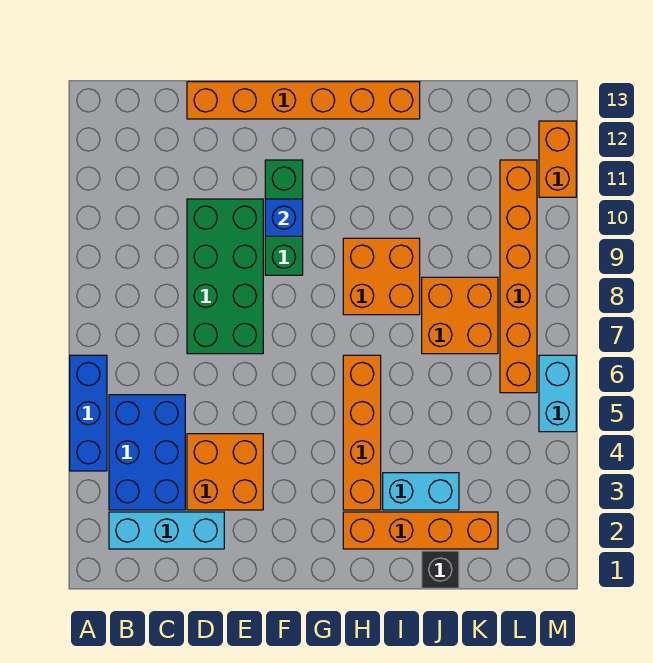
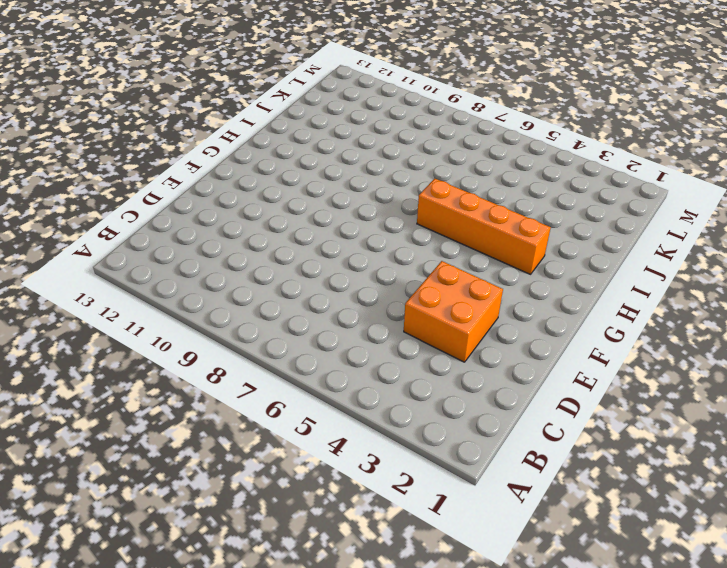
none -> blue brick A4:A6 level 1
none -> cyan brick B2:D2 level 1
none -> blue brick B3:C5 level 1

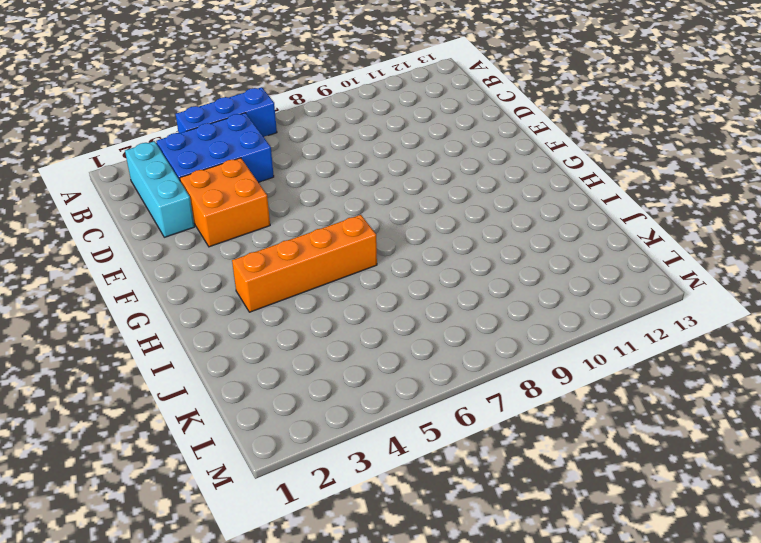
none -> green brick D7:E10 level 1
none -> orange brick D13:I13 level 1
none -> green brick F9:F11 level 1

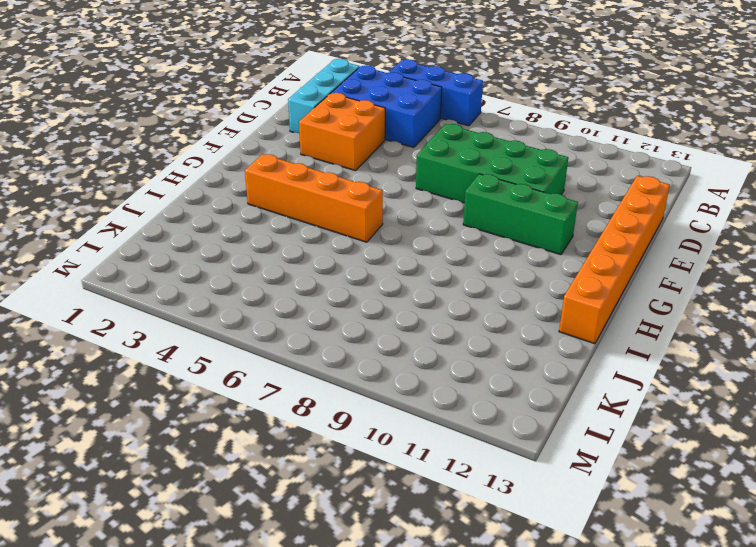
none -> orange brick H2:K2 level 1
none -> orange brick H8:I9 level 1
none -> cyan brick I3:J3 level 1

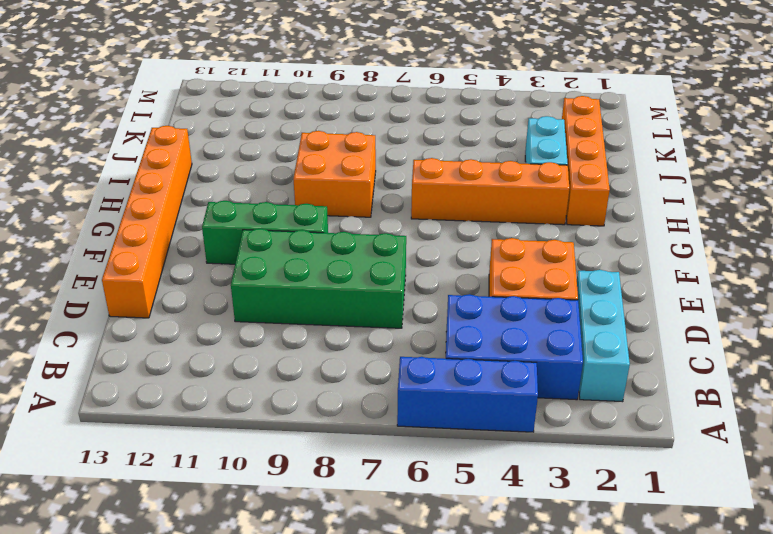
none -> black brick J1 level 1
none -> orange brick J7:K8 level 1
none -> orange brick L6:L11 level 1

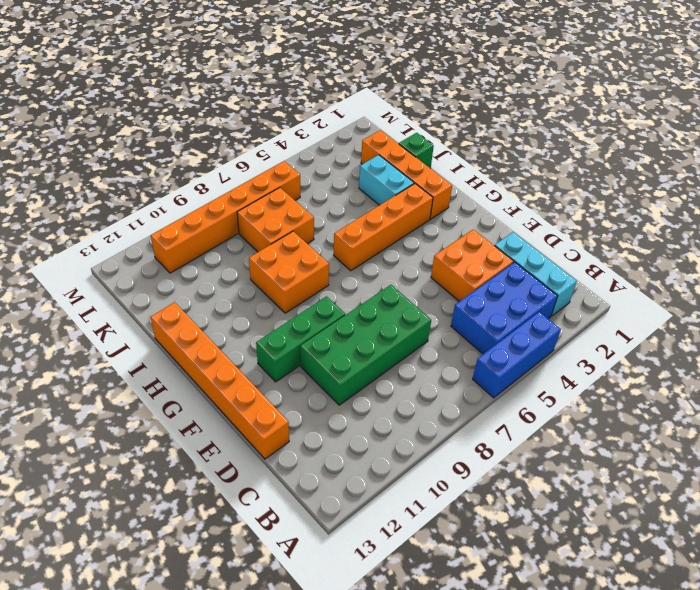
green brick J1 level 1 -> black brick J1 level 1
none -> cyan brick M5:M6 level 1
none -> orange brick M11:M12 level 1
none -> blue brick F10 level 2

